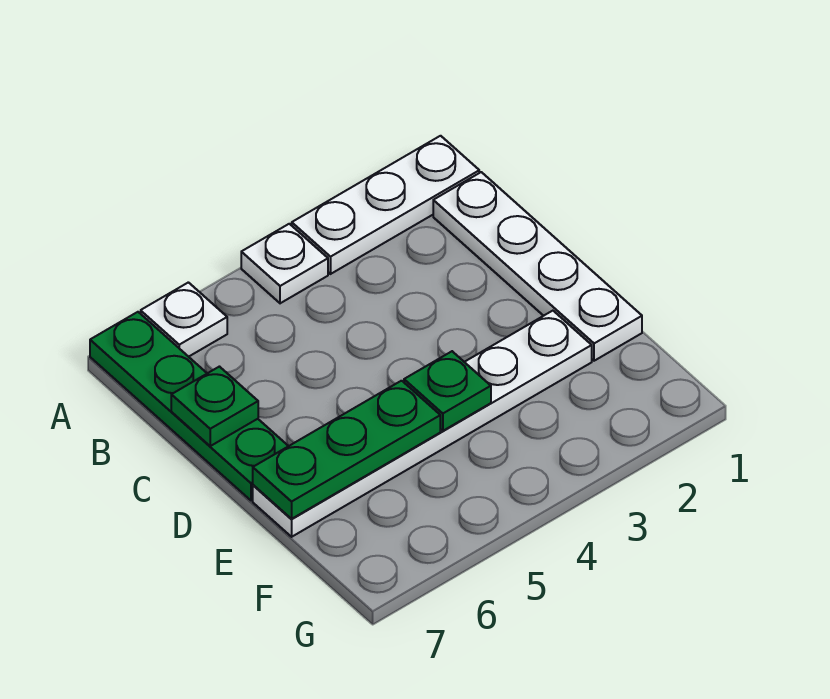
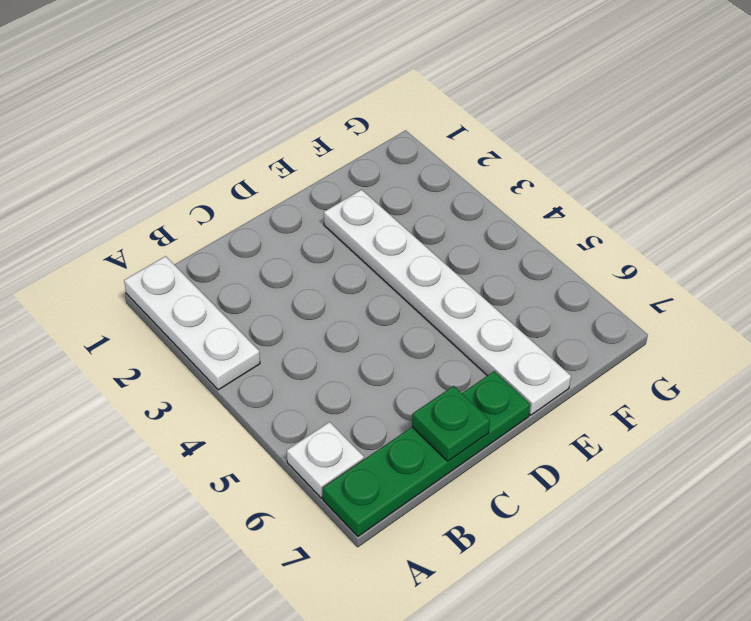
none -> white plate A4 level 1
none -> white plate B1:E1 level 1

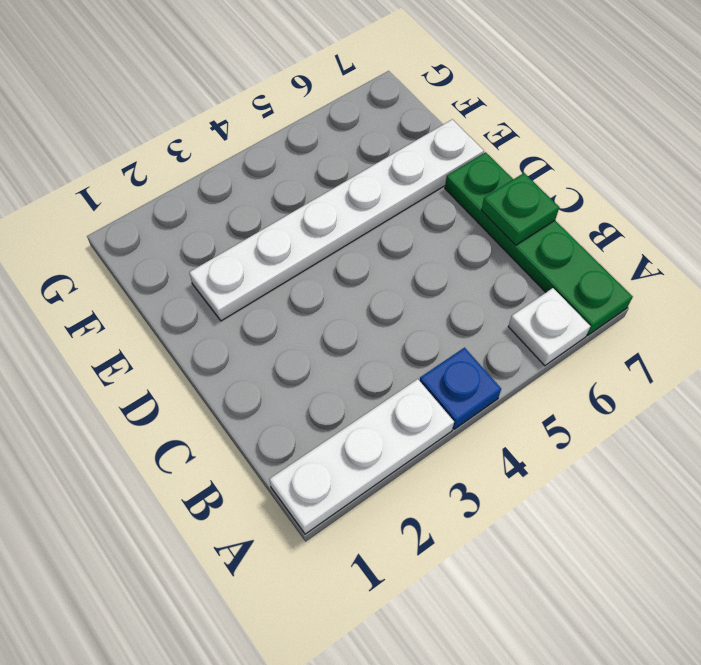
blue plate A4 level 1 -> white plate A4 level 1
none -> white plate B1:E1 level 1
none -> green plate E4 level 2

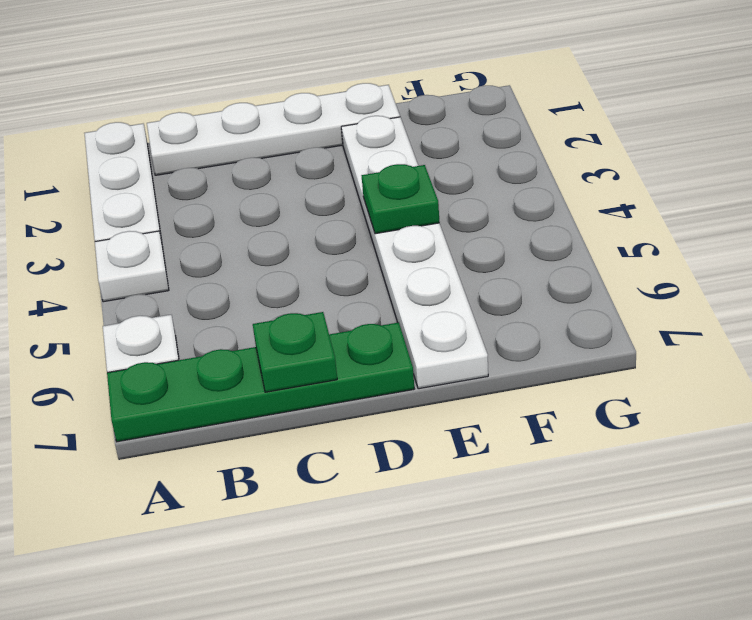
none -> green plate E5:E7 level 2

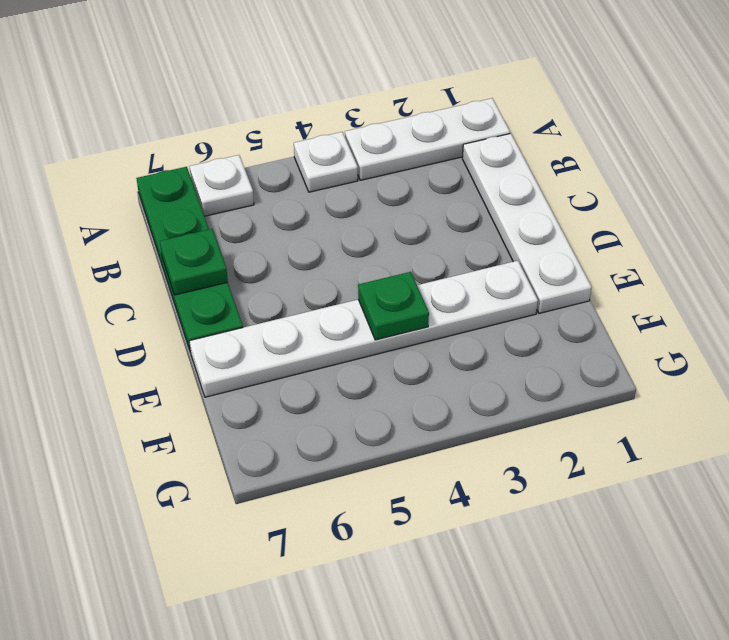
none -> green plate E5:E7 level 2

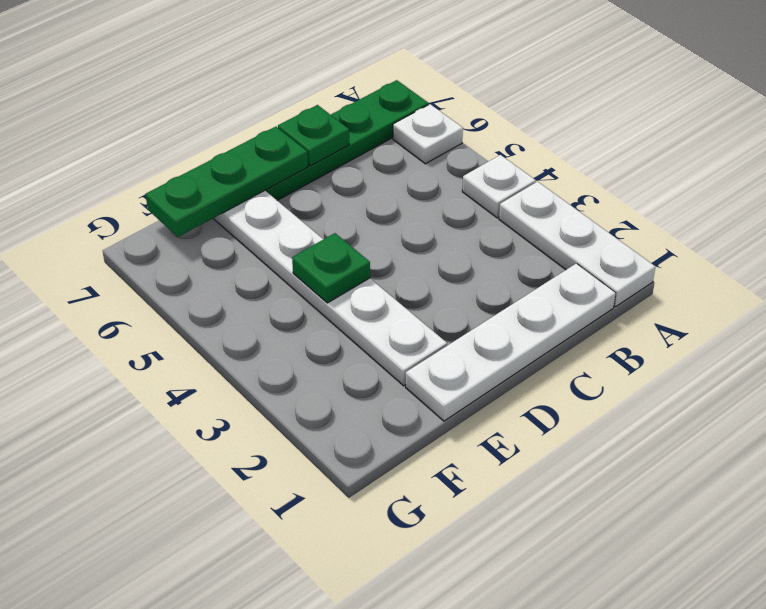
green plate D7:F7 level 2 -> green plate E5:E7 level 2

